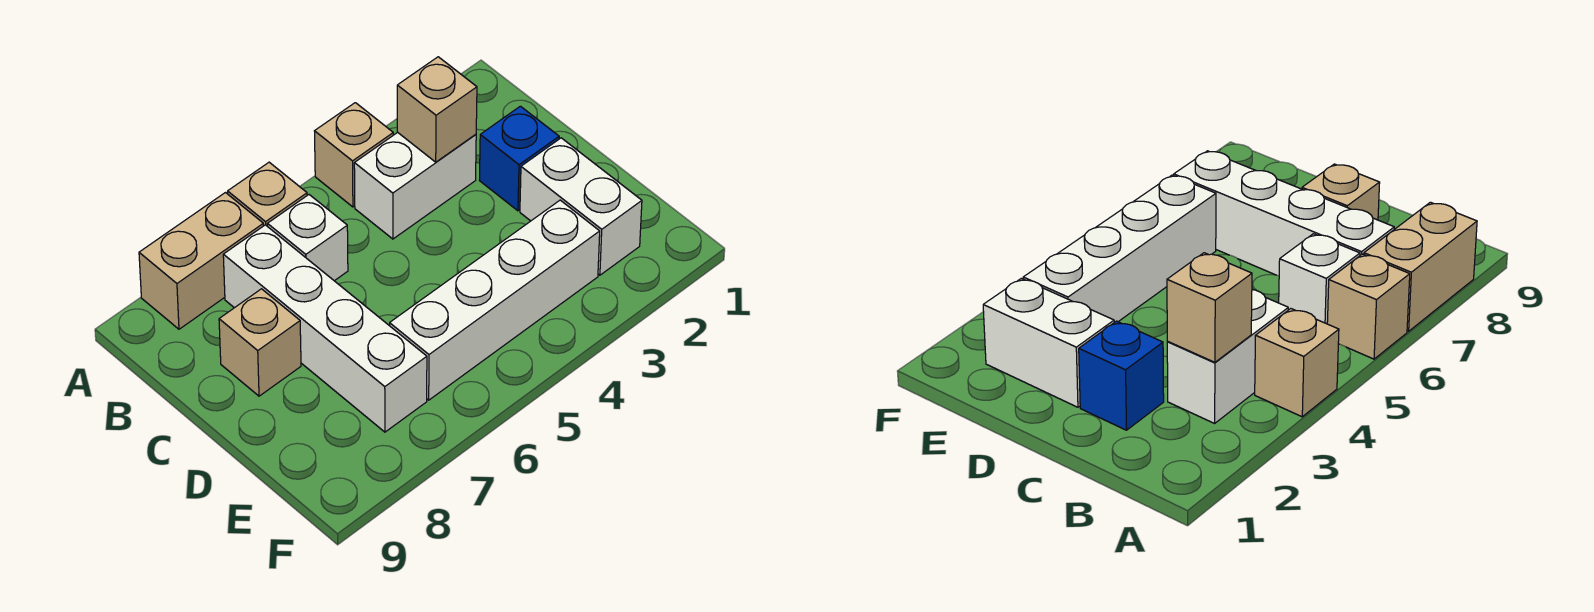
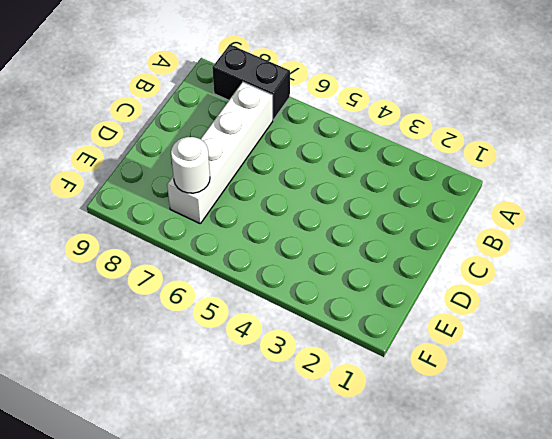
black brick A7:A8 level 1 -> tan brick A7:A8 level 1
white round brick E7 level 2 -> none
none -> tan brick A4 level 1
none -> tan brick A6 level 1

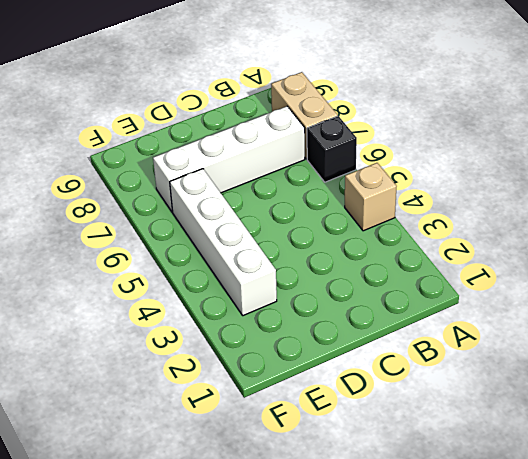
black brick A6 level 1 -> tan brick A6 level 1
none -> white brick B3:B4 level 1
none -> white brick B6 level 1

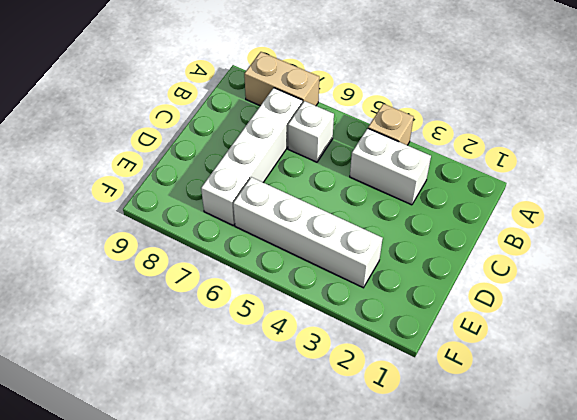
none -> tan brick A6 level 1
none -> blue brick C2 level 1

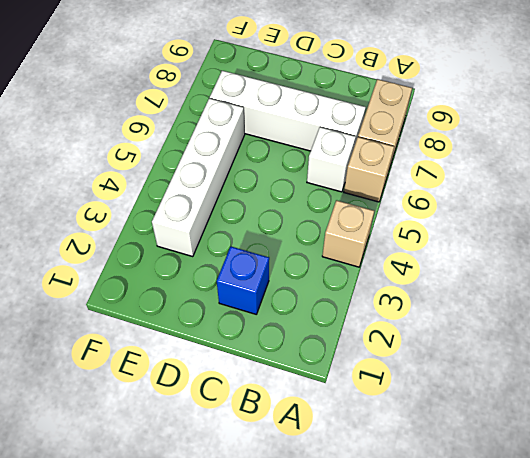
none -> white brick B3:B4 level 1
none -> tan brick C8 level 1

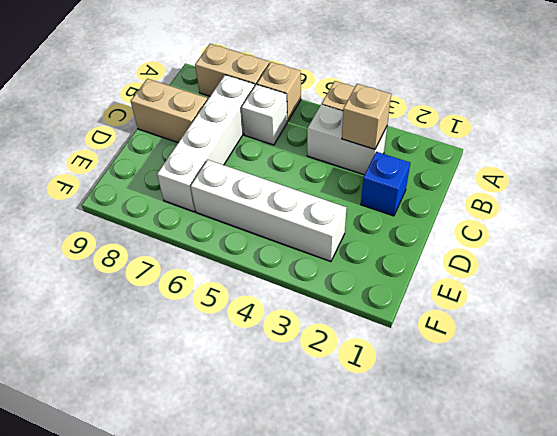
tan brick C8:C9 level 1 -> tan brick C8 level 1
none -> white brick D2:E2 level 1

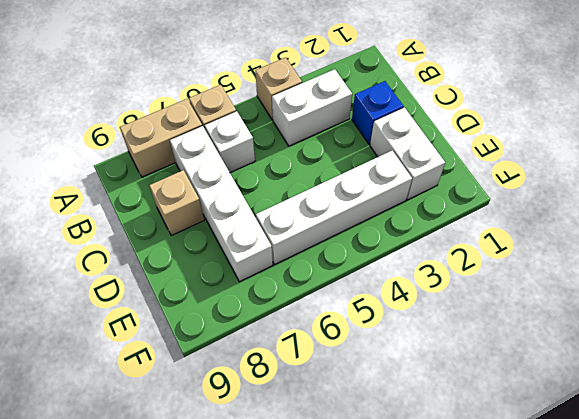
none -> tan brick B3 level 2

